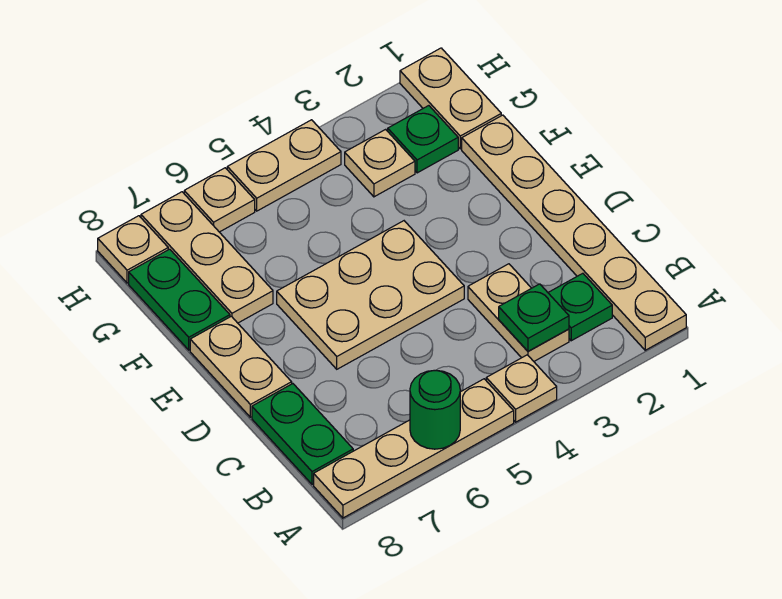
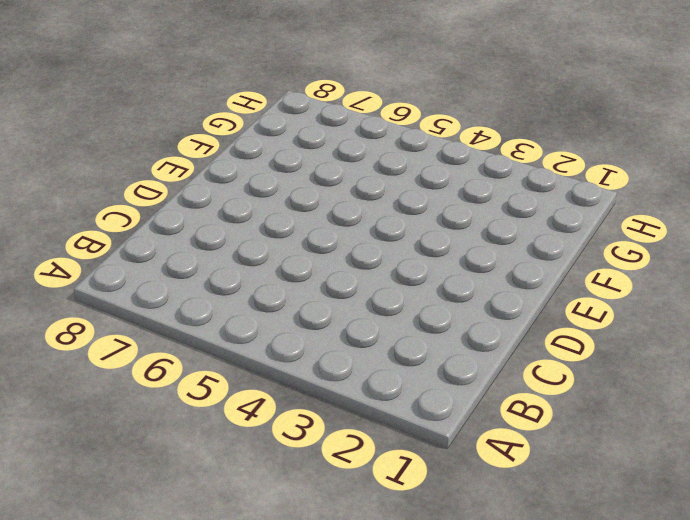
none -> tan plate A1:F1 level 1
none -> tan plate A4 level 1
none -> tan plate A5:A8 level 1

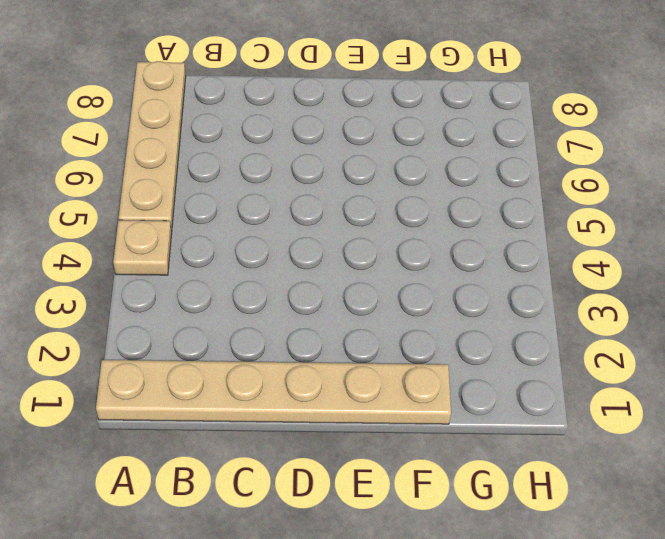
none -> green plate B2 level 1
none -> tan plate B3:C3 level 1
none -> green plate B8:C8 level 1

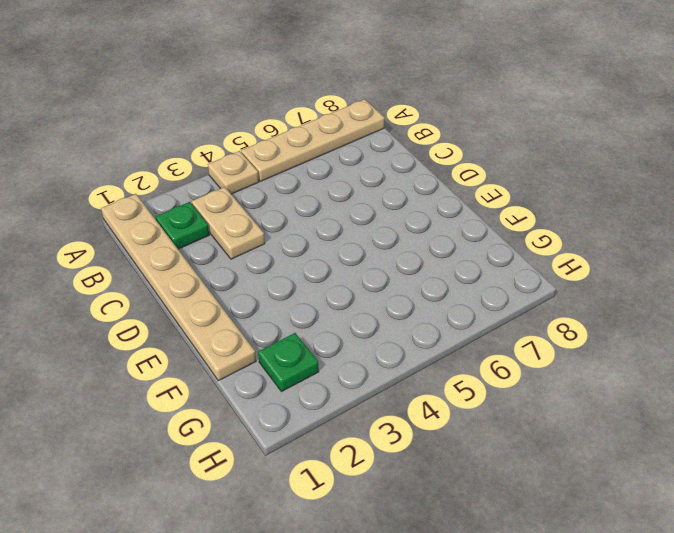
none -> green plate B8:C8 level 1
none -> tan plate D4:E6 level 1
none -> tan plate D8:E8 level 1

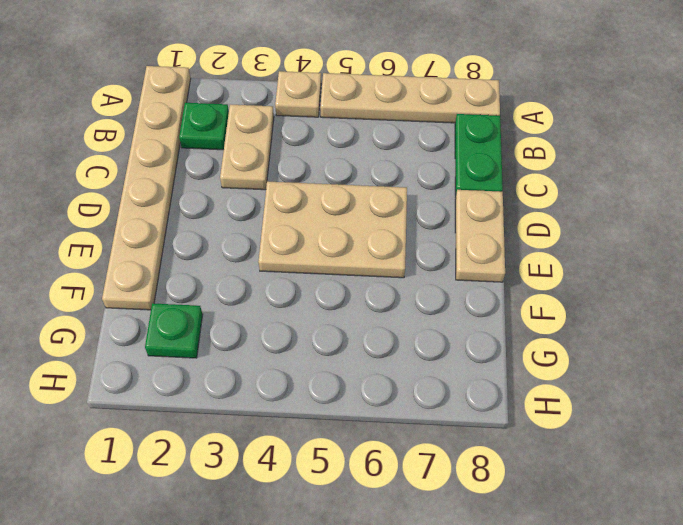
none -> tan plate F7:H7 level 1
none -> green plate F8:G8 level 1
none -> tan plate G1:H1 level 1

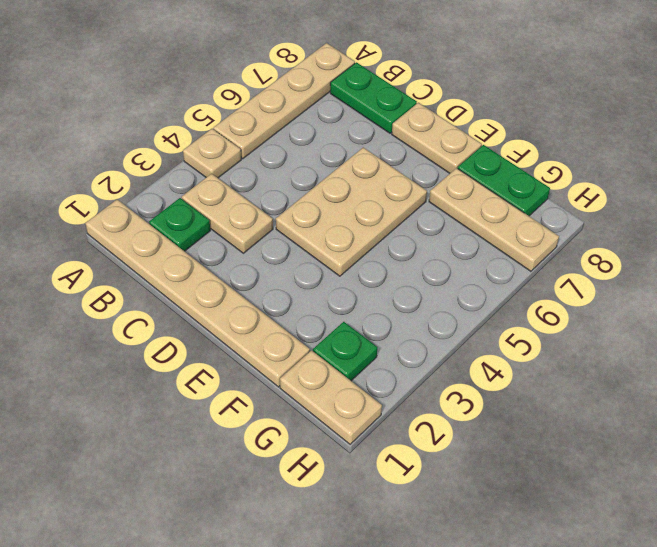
none -> tan plate G3 level 1
none -> tan plate H4:H5 level 1
none -> tan plate H6 level 1

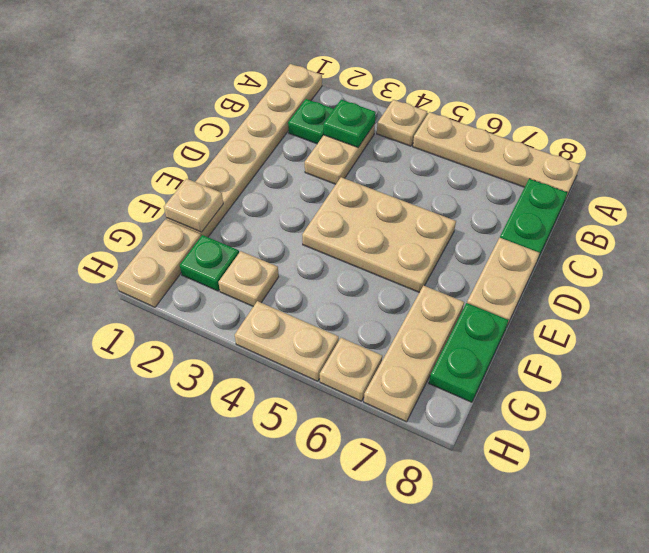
tan plate F1 level 2 -> tan plate H8 level 1
none -> green round brick A6 level 2

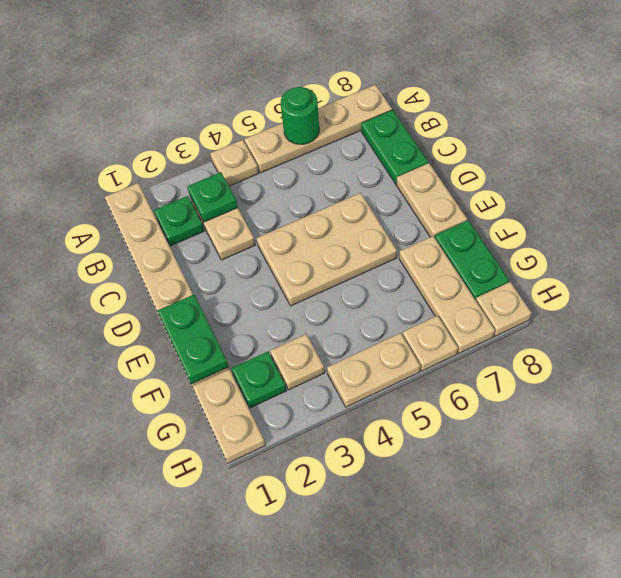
green plate E1:F1 level 2 -> none

